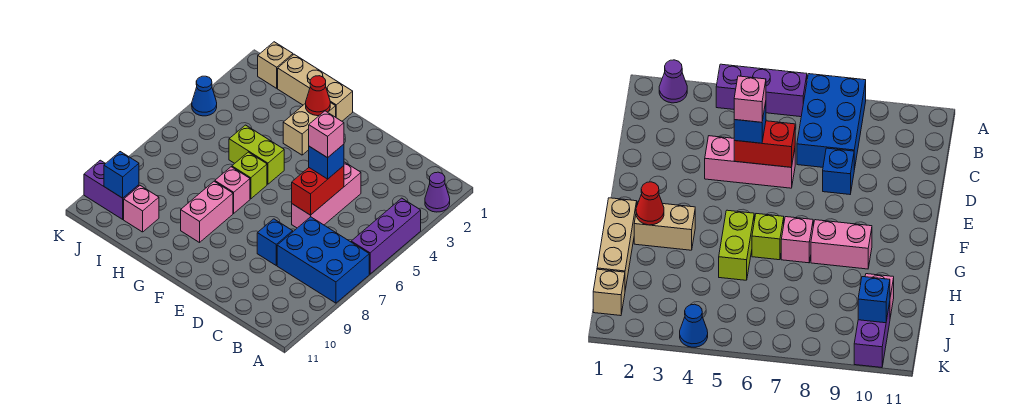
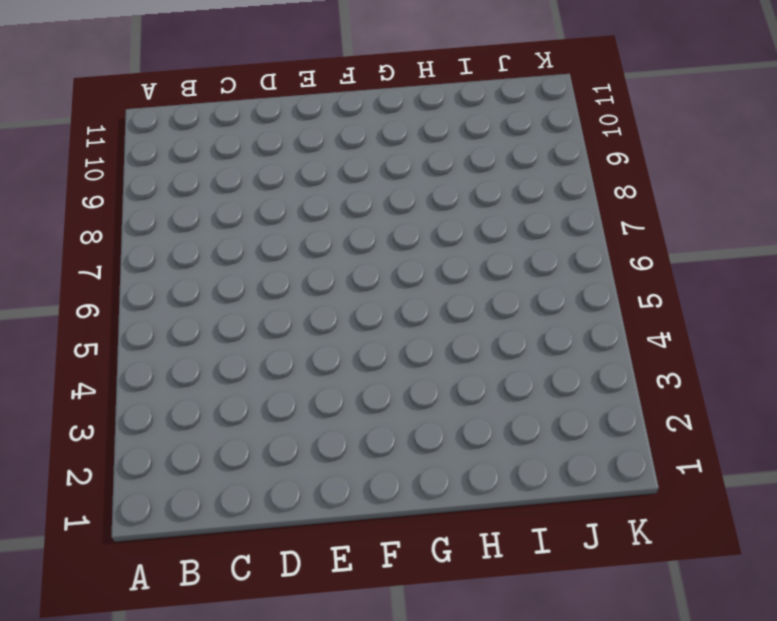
none -> purple cone A2 level 1
none -> purple brick A4:A6 level 1
none -> blue brick A7:C8 level 1

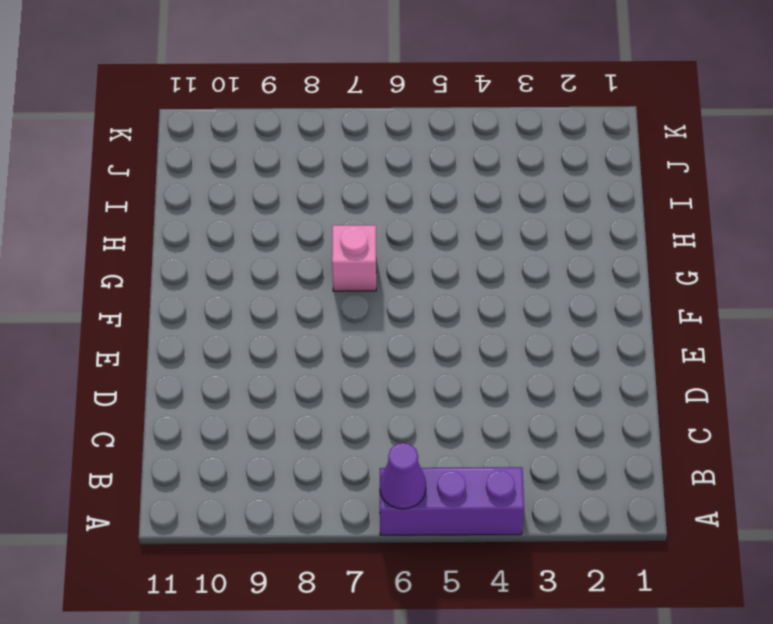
purple cone A6 level 2 -> purple cone A2 level 1
none -> blue brick A7:C8 level 1
none -> pink brick D4:D6 level 1
none -> blue brick D8 level 1

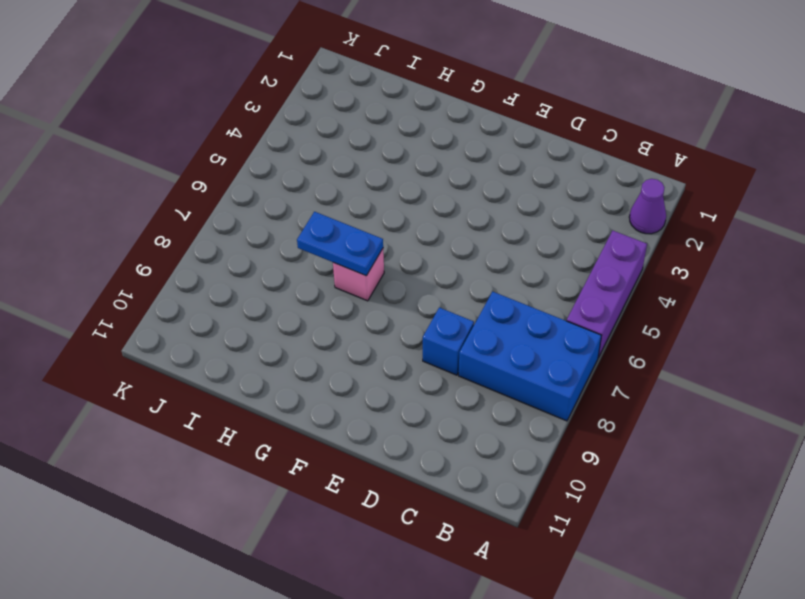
blue plate G7:H7 level 2 -> none
none -> pink brick D4:D6 level 1
none -> tan brick G1:I1 level 1
none -> tan brick G2:G3 level 1

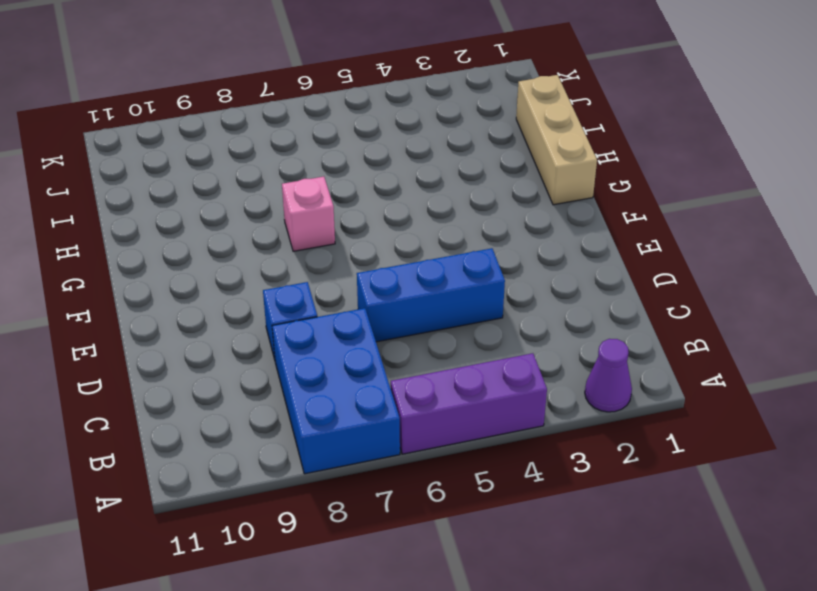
blue brick D4:D6 level 1 -> pink brick D4:D6 level 1
none -> tan brick G2:G3 level 1
none -> lime brick G5:H5 level 1
none -> lime brick G6 level 1

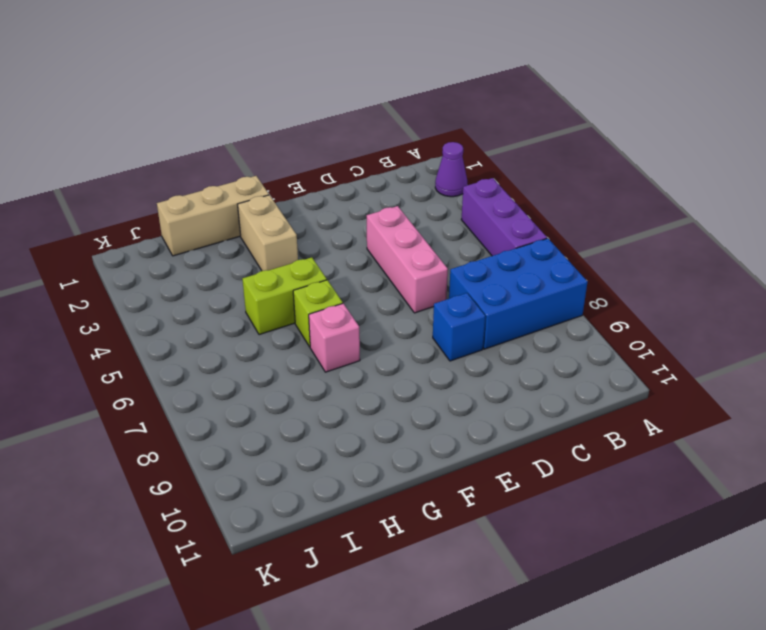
none -> pink brick G8:G9 level 1
none -> pink brick I10 level 1
none -> tan brick J1 level 1

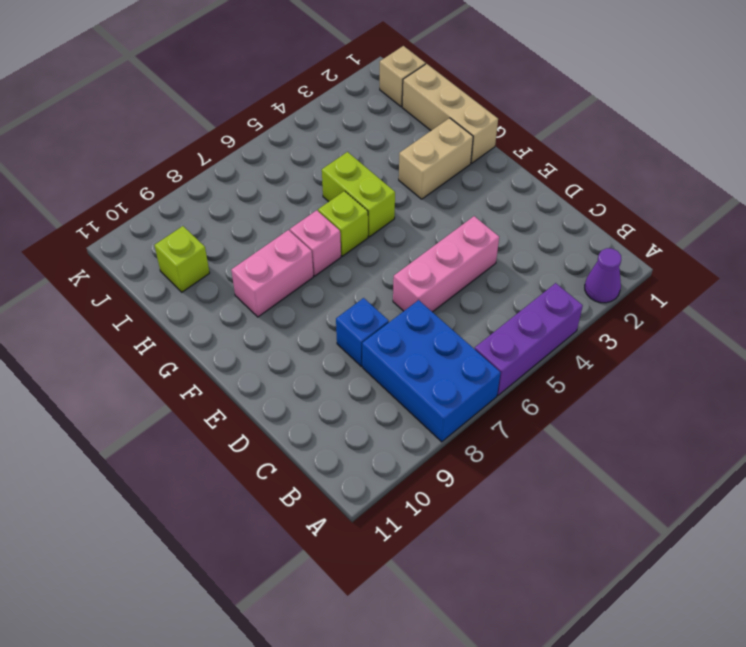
lime brick I10 level 1 -> pink brick I10 level 1
none -> purple brick J10:K10 level 1
none -> blue cone K4 level 1
none -> red brick D5:D6 level 2

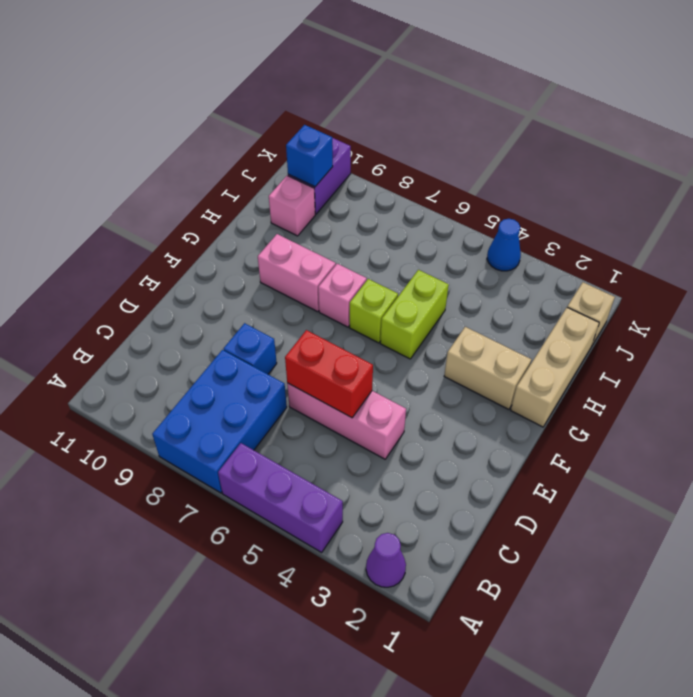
none -> red cone G2 level 2
none -> blue brick D5 level 3
none -> pink brick D5 level 4

